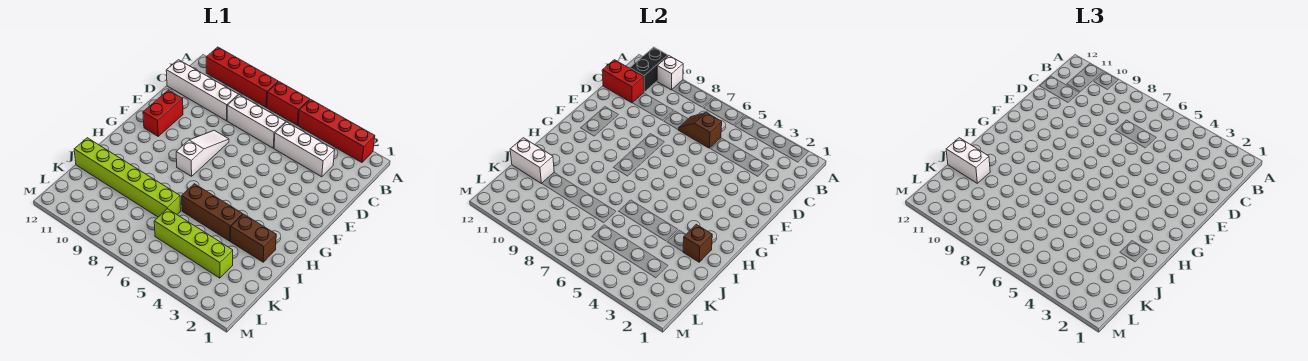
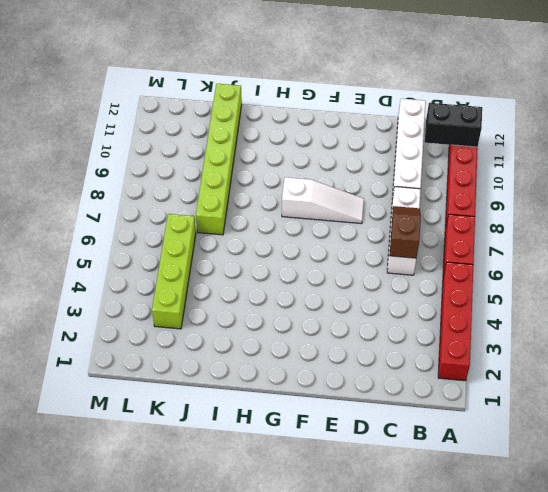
none -> white brick C3:C5 level 1
none -> red brick E11:F11 level 1
none -> brown brick I2:I3 level 1

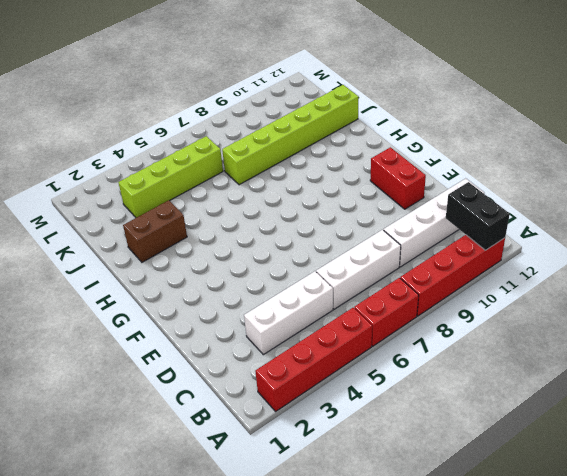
none -> white slope E8:G8 level 1 top G
none -> brown brick I4:I6 level 1
none -> white brick A10 level 2

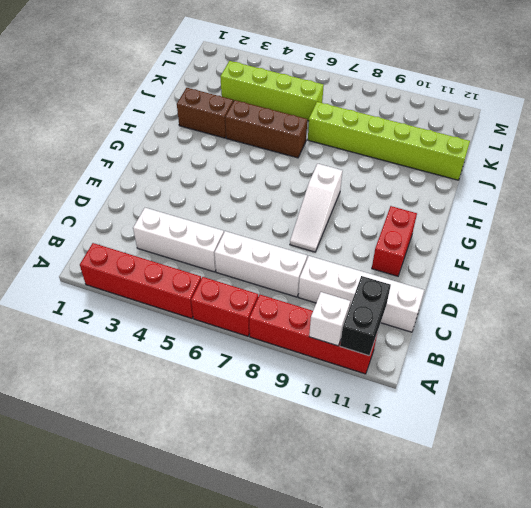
none -> brown slope C6:C7 level 2 top 6
none -> red brick C11:C12 level 2
none -> brown brick I2 level 2

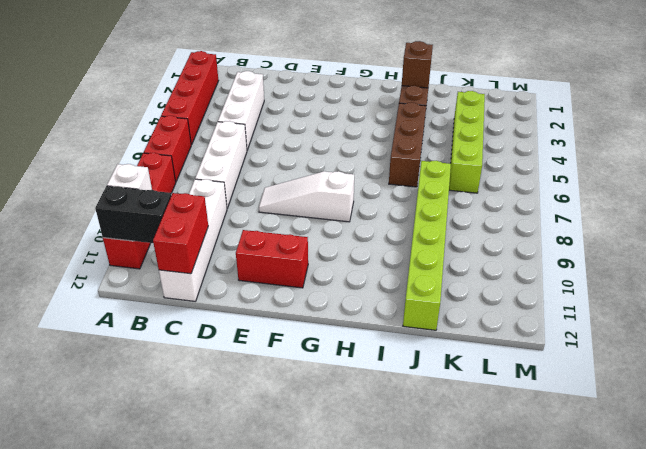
none -> brown slope C6:C7 level 2 top 6
none -> white brick J11:J12 level 2
none -> white brick J11:J12 level 3

